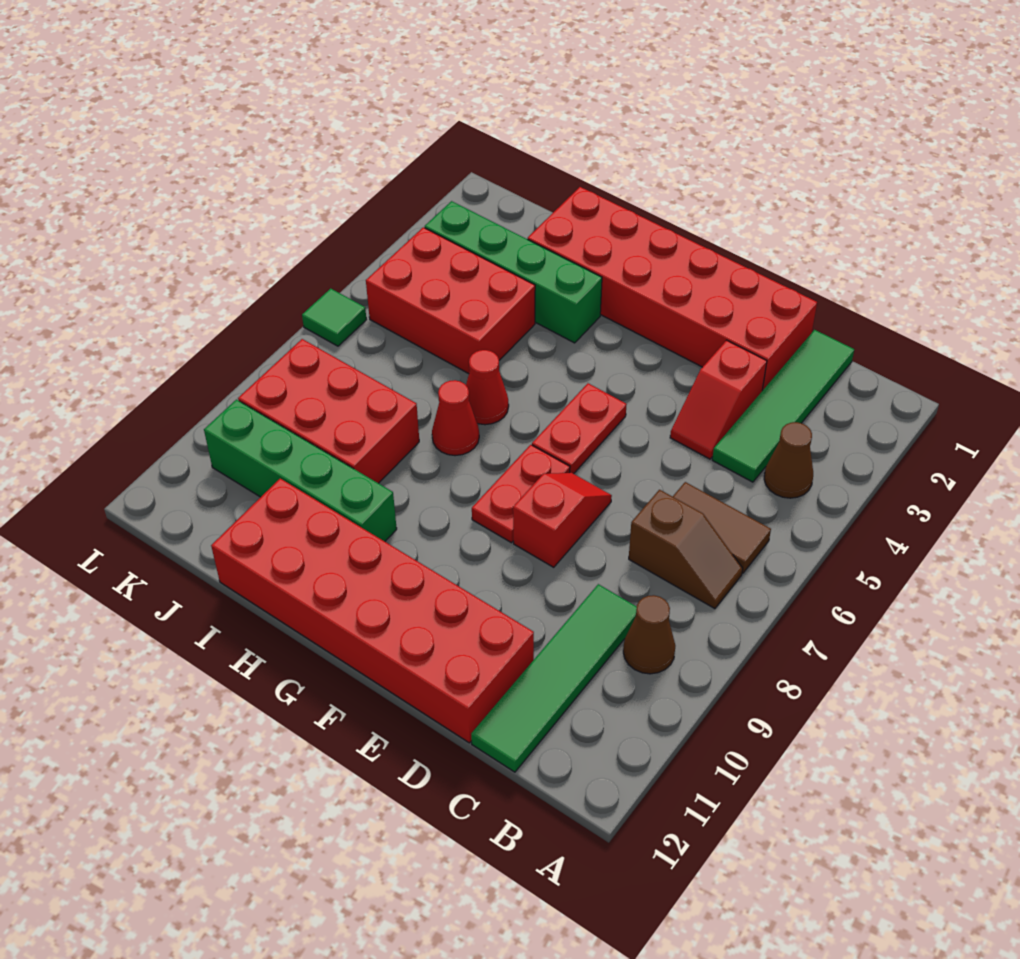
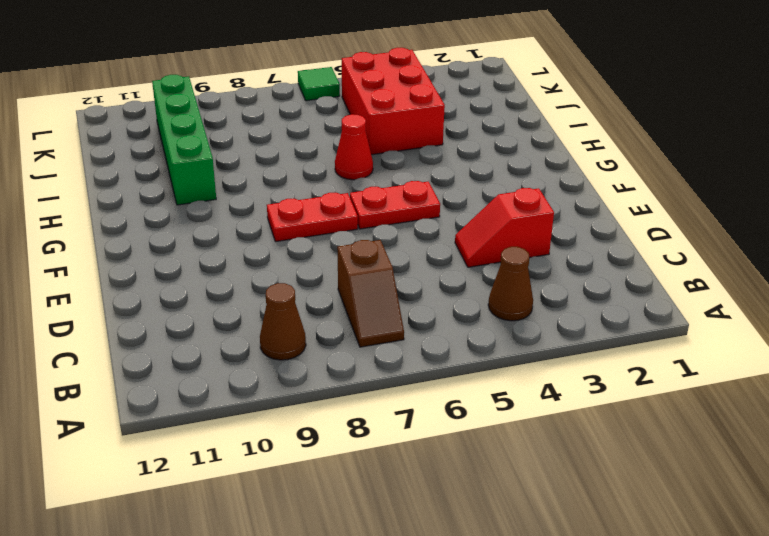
none -> brown tile B6:C6 level 1
none -> green tile C1:C4 level 1
none -> green tile C9:C12 level 1

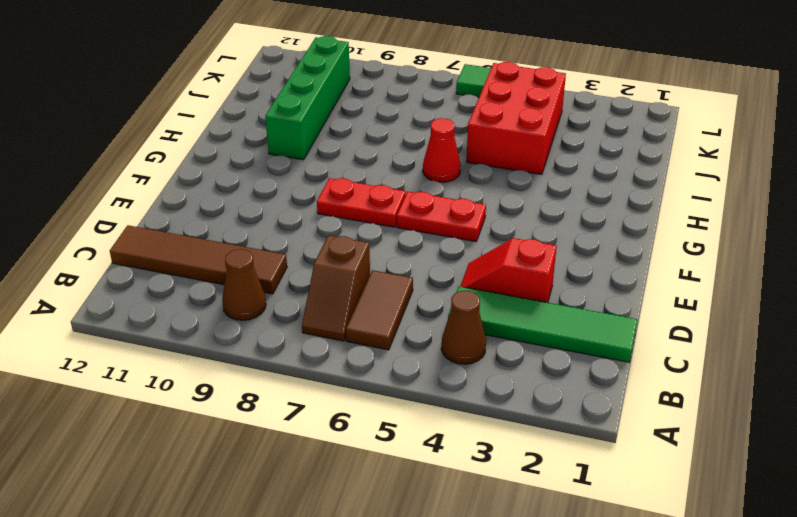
brown tile C9:C12 level 1 -> green tile C9:C12 level 1
none -> red brick D1:I2 level 1
none -> red brick D11:I12 level 1
none -> red slope E7:E8 level 1 top 8

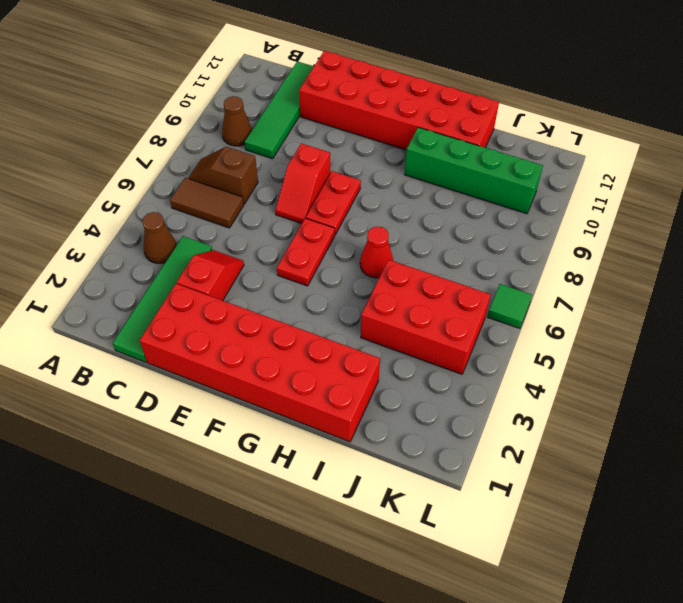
none -> green brick H3:K3 level 1
none -> red cone H7 level 1
none -> red brick I8:K9 level 1

